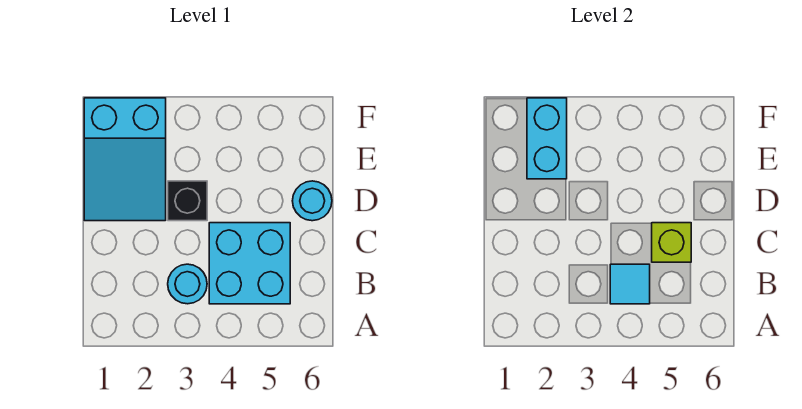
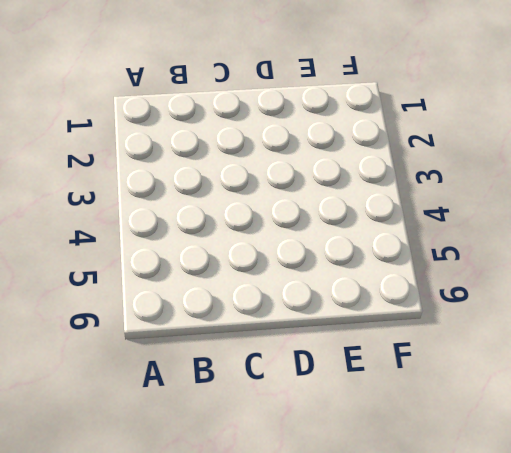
none -> cyan round brick B3 level 1
none -> cyan brick B4:C5 level 1

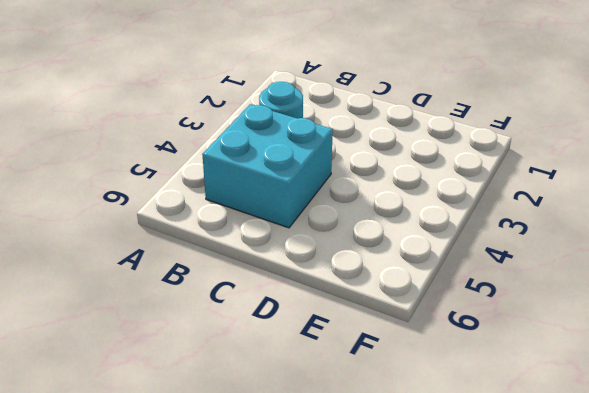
none -> cyan slope D1:F2 level 1 top F
none -> black brick D3 level 1

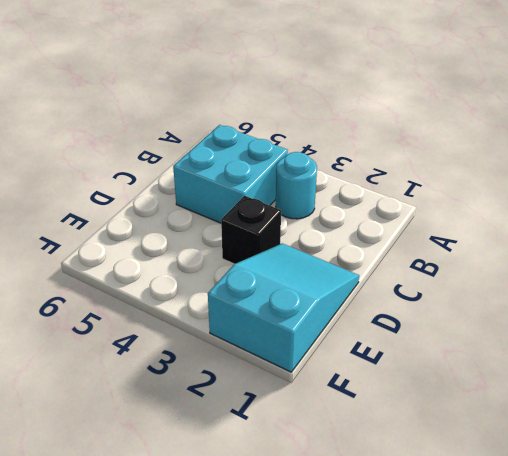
none -> cyan round brick D6 level 1
none -> cyan tile B4 level 2

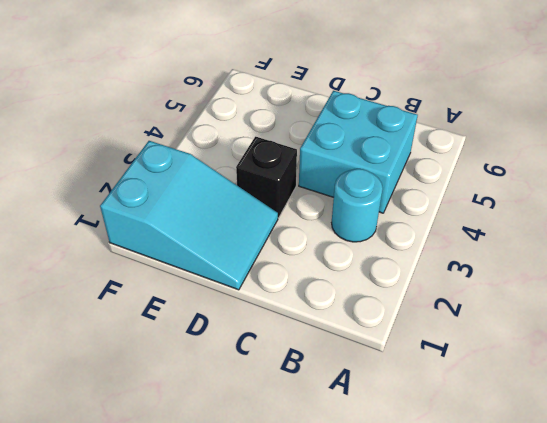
none -> cyan round brick D6 level 1
none -> cyan tile B4 level 2

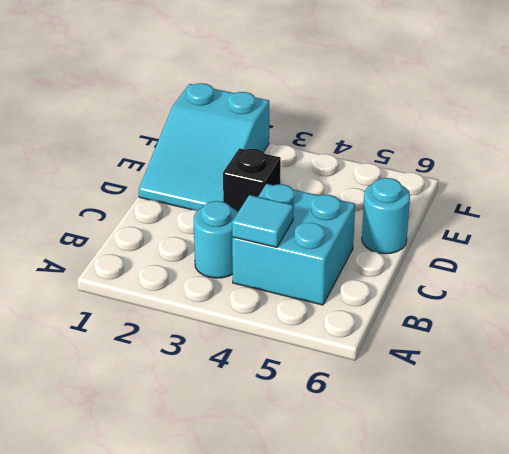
none -> lime brick C5 level 2
none -> cyan brick E2:F2 level 2

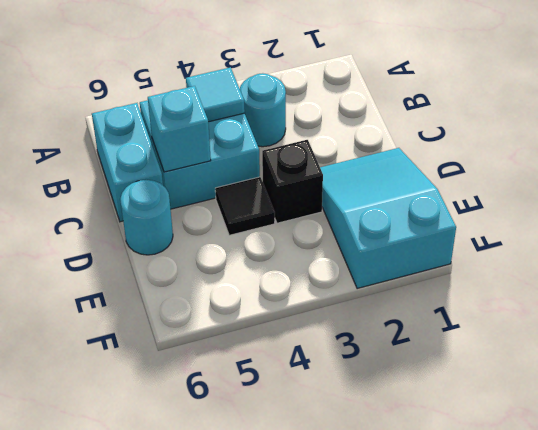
cyan brick B6:C6 level 1 -> cyan brick E2:F2 level 2
cyan brick C5 level 2 -> lime brick C5 level 2
black tile D4 level 1 -> none

